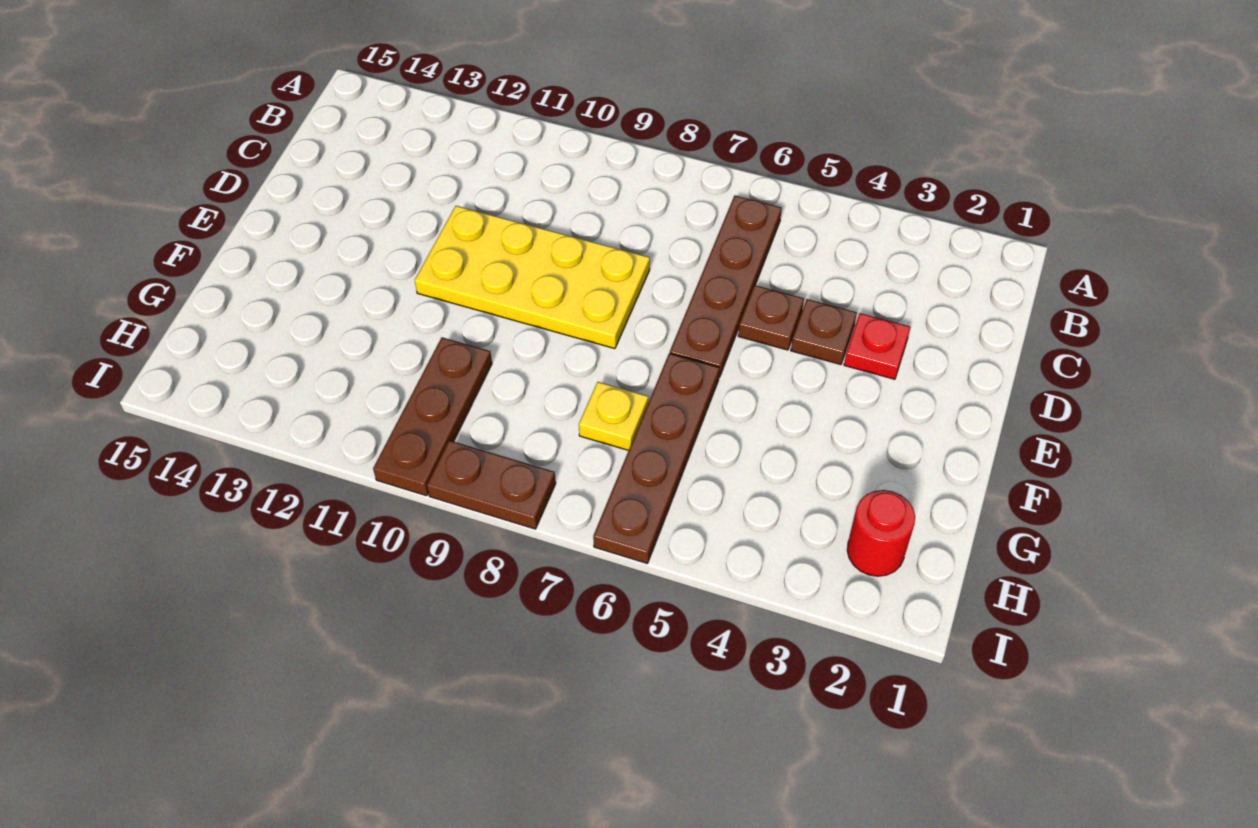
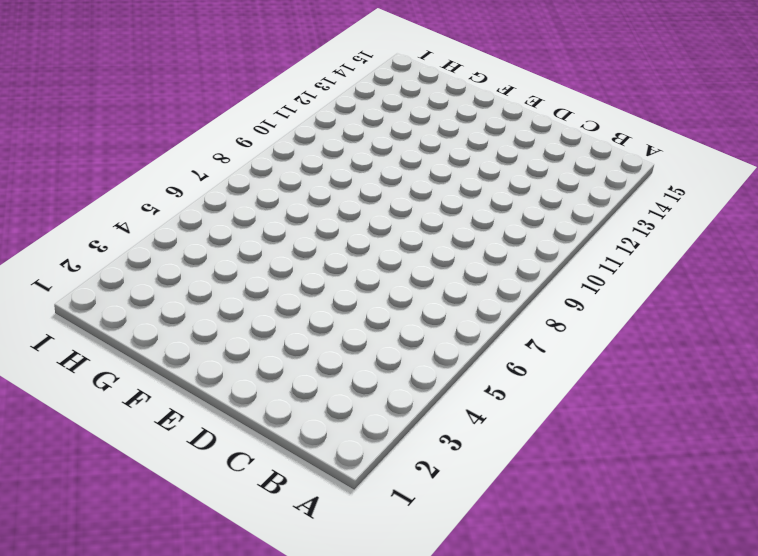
none -> brown plate B6:E6 level 1
none -> red plate D3 level 1

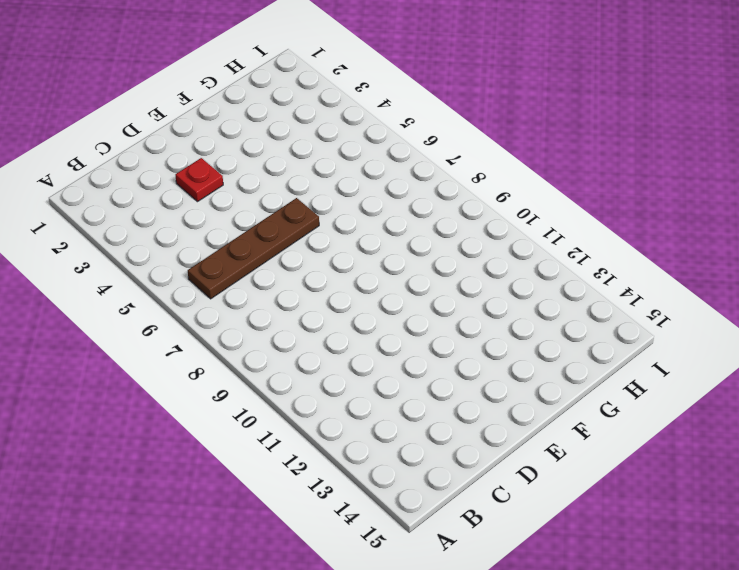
none -> brown plate D4 level 1
none -> brown plate D5 level 1

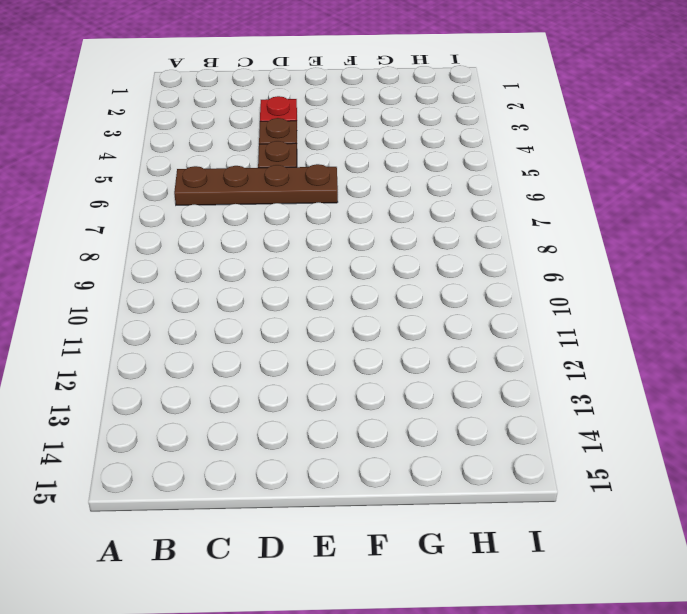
none -> yellow plate D8:E11 level 1
none -> brown plate F6:I6 level 1

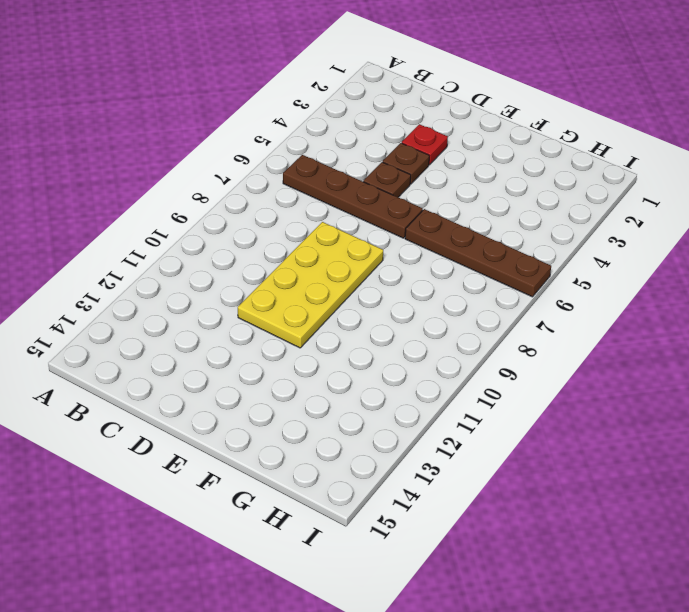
none -> yellow plate G7 level 1
none -> brown plate G10:I10 level 1

